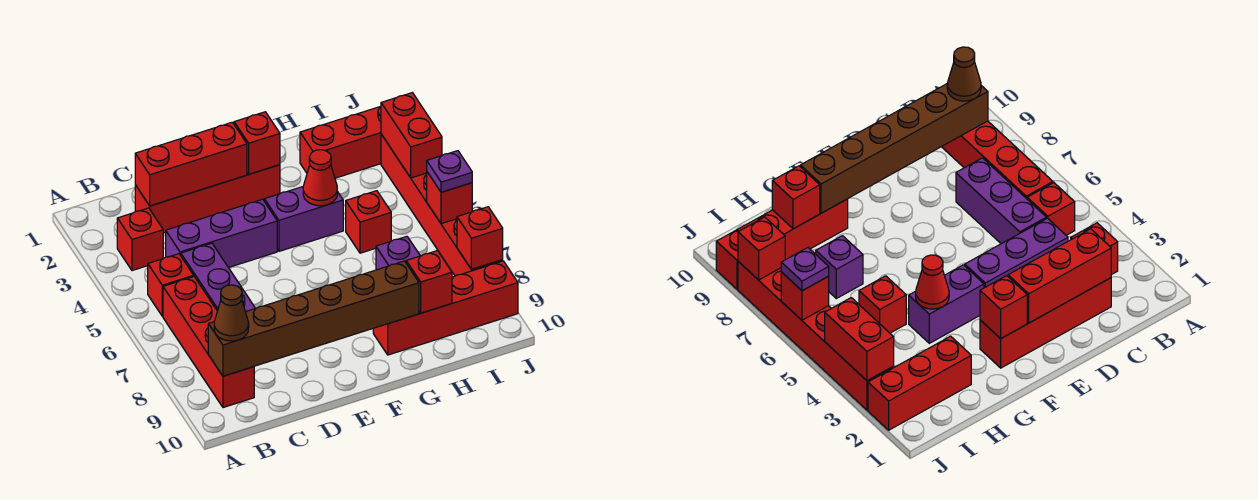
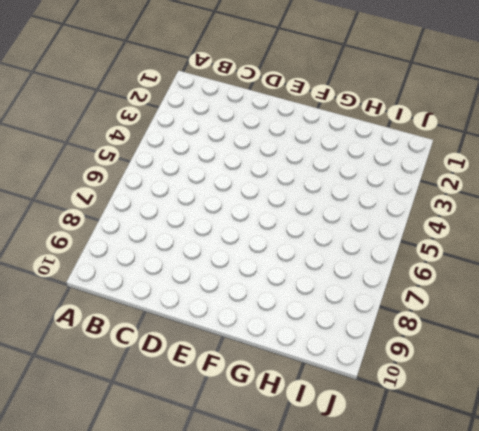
none -> red brick B3 level 1
none -> red brick B5 level 1
none -> red brick B6:B9 level 1

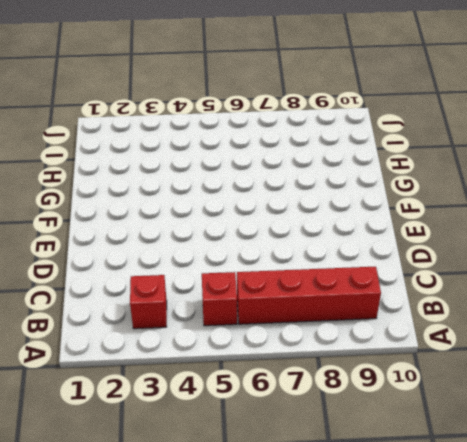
none -> red brick C2:F2 level 1
none -> purple brick C4:E4 level 1
none -> purple brick C5:C7 level 1

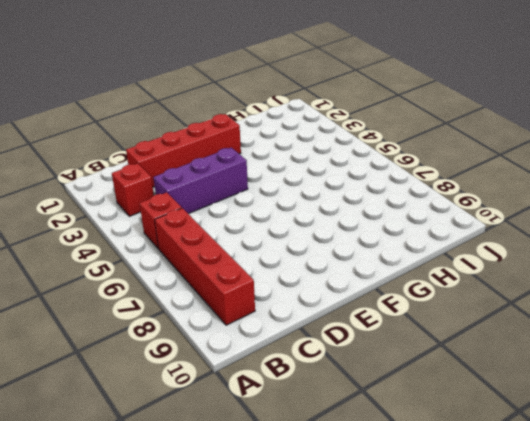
none -> purple brick C5:C7 level 1
none -> purple brick F4:G4 level 1
none -> red brick G9:J9 level 1

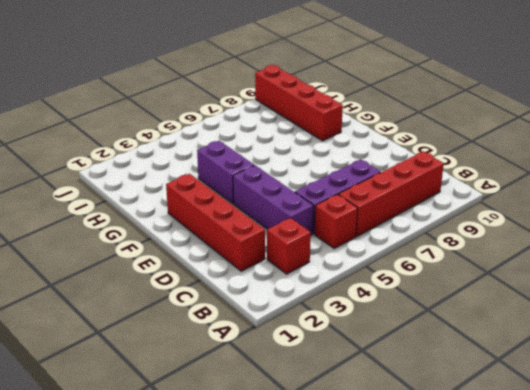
none -> red brick H2:J2 level 1
none -> red brick H5 level 1
none -> purple brick H7 level 1

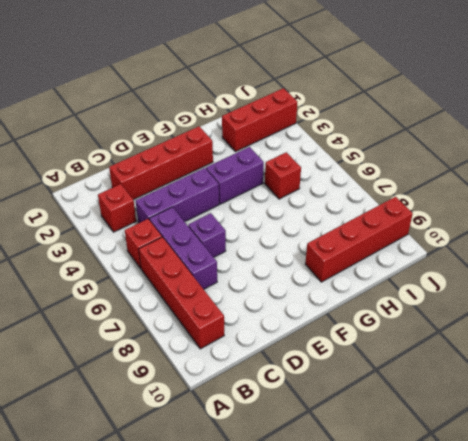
purple brick D6 level 1 -> purple brick H7 level 1
none -> red brick J3:J8 level 1
none -> brown brick B9:G9 level 2
none -> red brick C2:E2 level 2

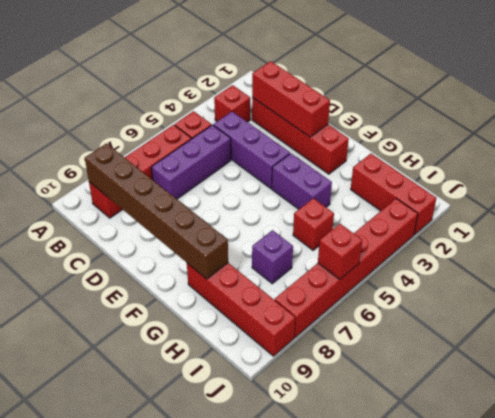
none -> red brick F2 level 2
none -> red cone G4 level 2
none -> red brick H9 level 2

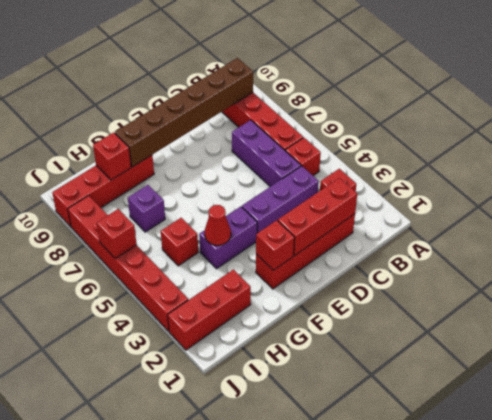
none -> red brick J3:J4 level 2
none -> red brick J8 level 2
none -> brown cone B9 level 3

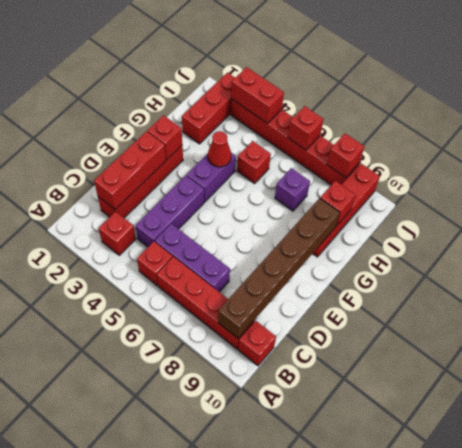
red brick B10 level 1 -> none
none -> brown cone B9 level 3
none -> purple plate J6 level 3

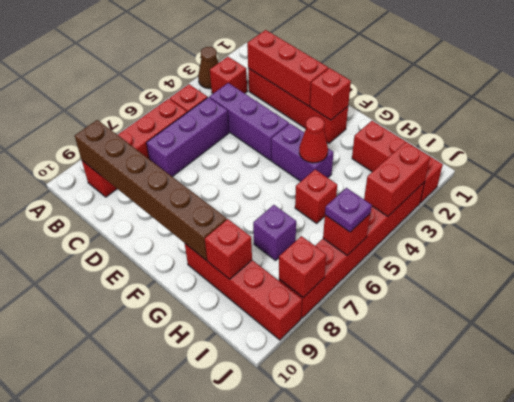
brown cone A3 level 1 -> brown cone B9 level 3

